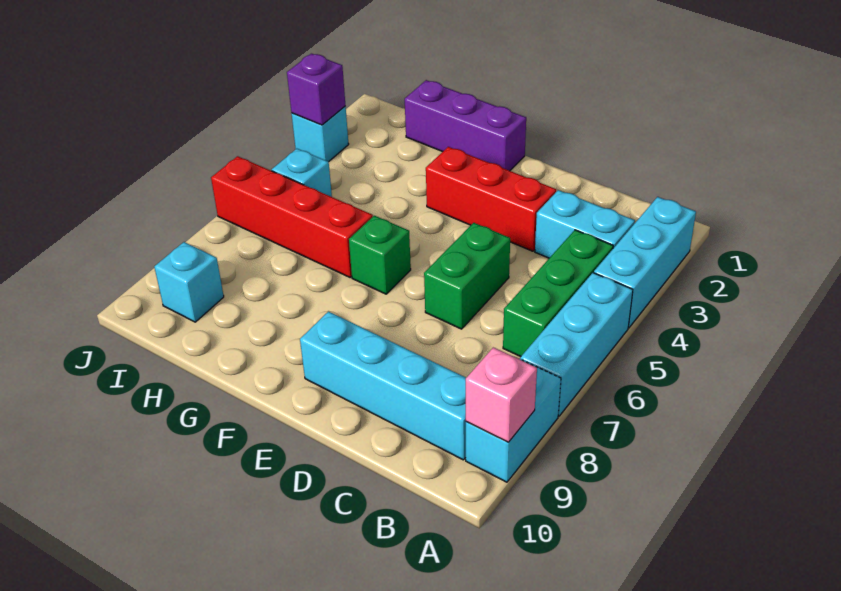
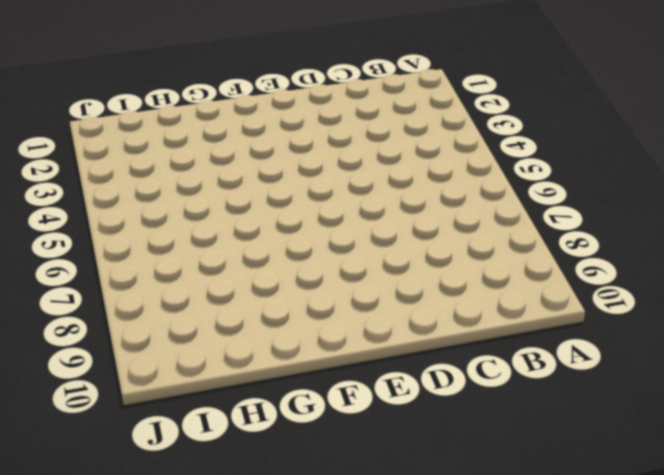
none -> cyan brick A2:A4 level 1
none -> cyan brick A5:A7 level 1
none -> cyan brick A8:A9 level 1

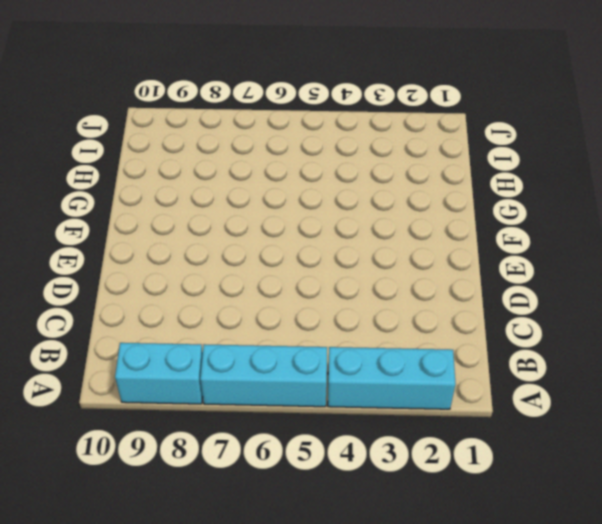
none -> cyan brick B3:C3 level 1
none -> green brick B4:B6 level 1
none -> cyan brick B9:E9 level 1

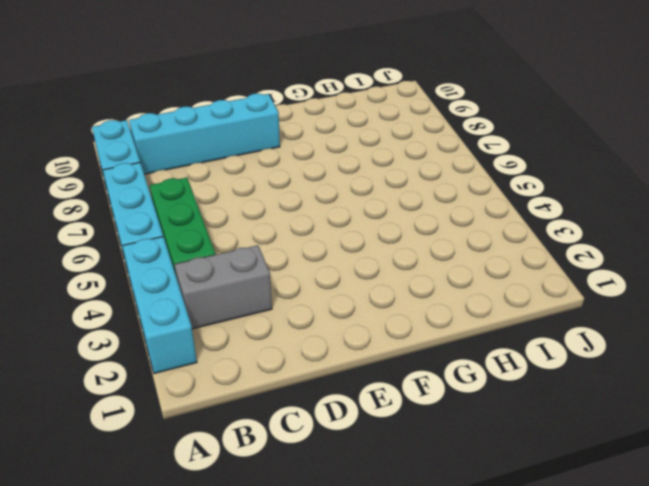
grey brick B3:C3 level 1 -> cyan brick B3:C3 level 1
none -> red brick D3:F3 level 1
none -> green brick D5:D6 level 1
none -> purple brick F1:H1 level 1

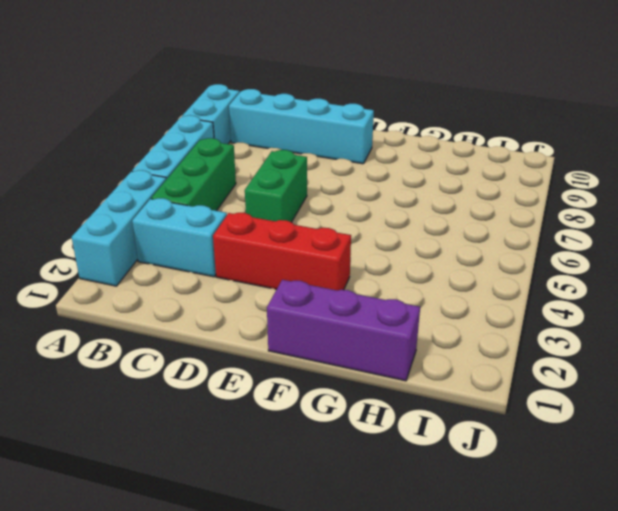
none -> green brick F6 level 1
none -> red brick G6:J6 level 1
none -> cyan brick I5 level 1

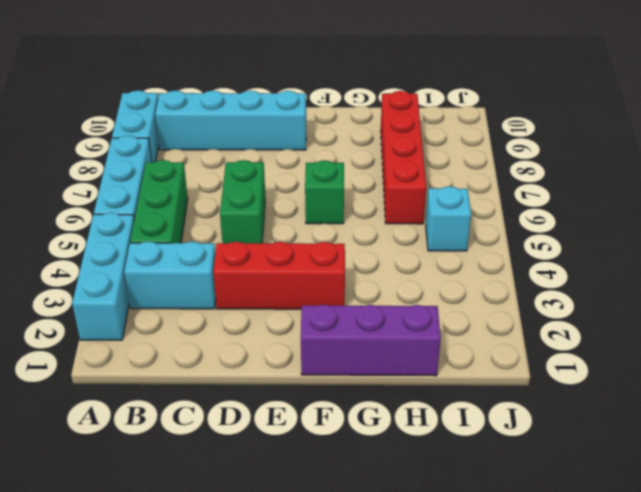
red brick H6:H9 level 1 -> red brick G6:J6 level 1
none -> cyan brick I9 level 1
none -> cyan brick J3 level 1
none -> pink brick A9 level 2

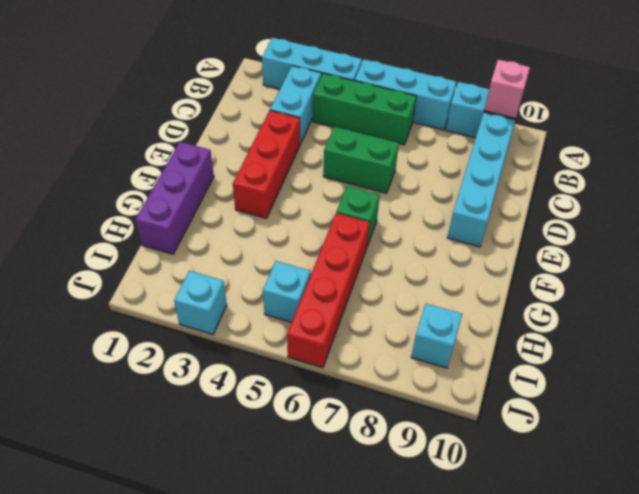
none -> purple brick J3 level 2

